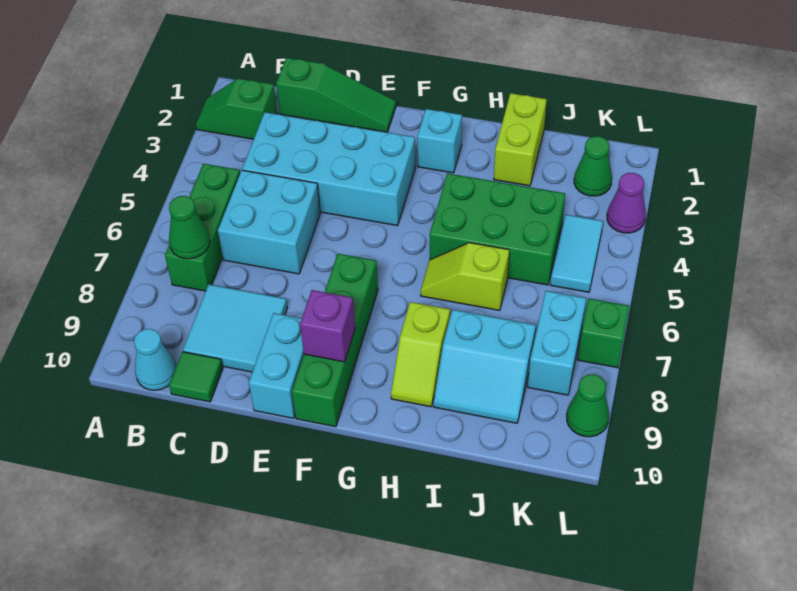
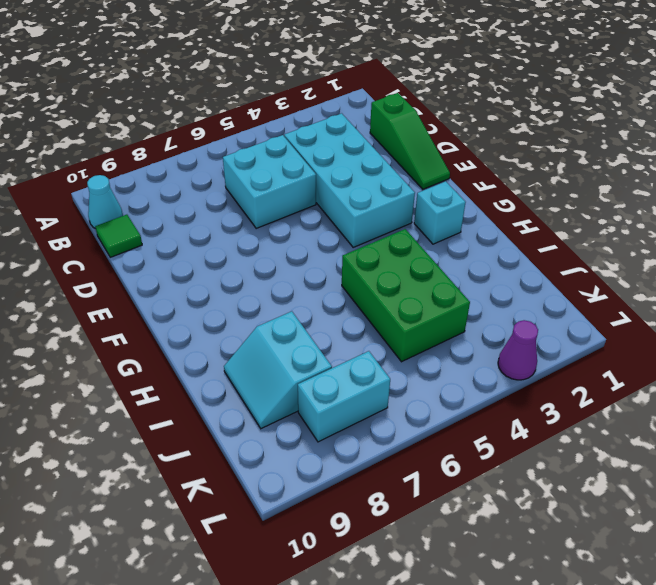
none -> green slope A2:B2 level 1 top B
none -> green brick B5:B7 level 1
none -> cyan tile C8:D9 level 1

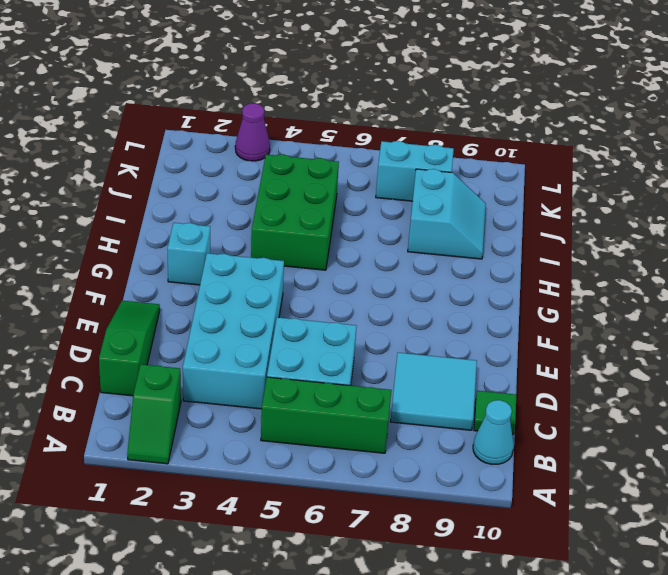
none -> cyan brick E9:E10 level 1
none -> green brick F7:F10 level 1
none -> lime slope H6:I6 level 1 top I

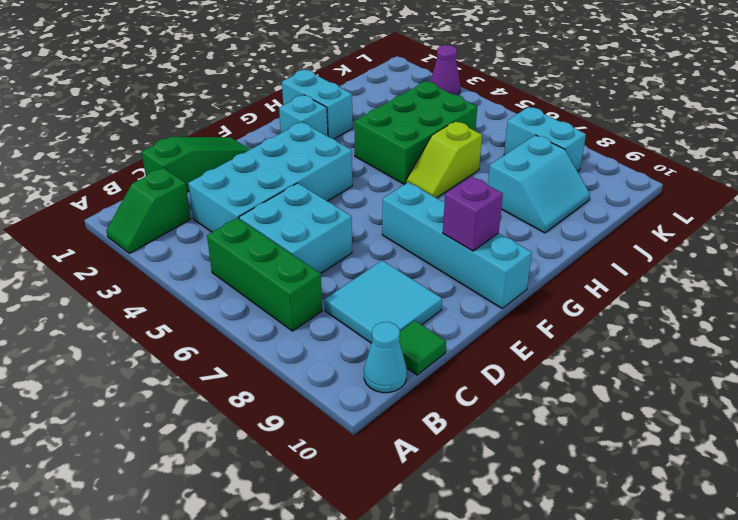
cyan brick F7:F10 level 1 -> green brick F7:F10 level 1
cyan brick H1:H2 level 1 -> cyan brick E9:E10 level 1
none -> lime slope H8:H9 level 1 top 8
none -> lime brick I1:I2 level 1
none -> green cone K2 level 1

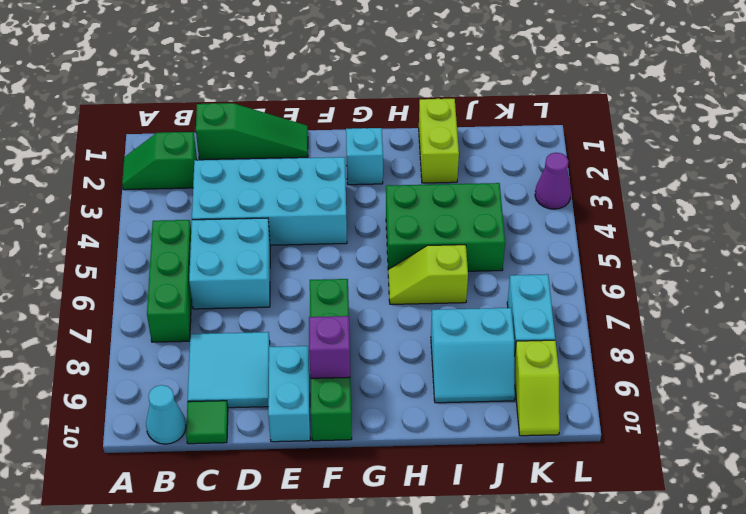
lime slope K9:K10 level 1 top 9 -> lime slope H8:H9 level 1 top 8
none -> green cone K2 level 1
none -> cyan tile K4:K5 level 1
none -> green brick L7 level 1

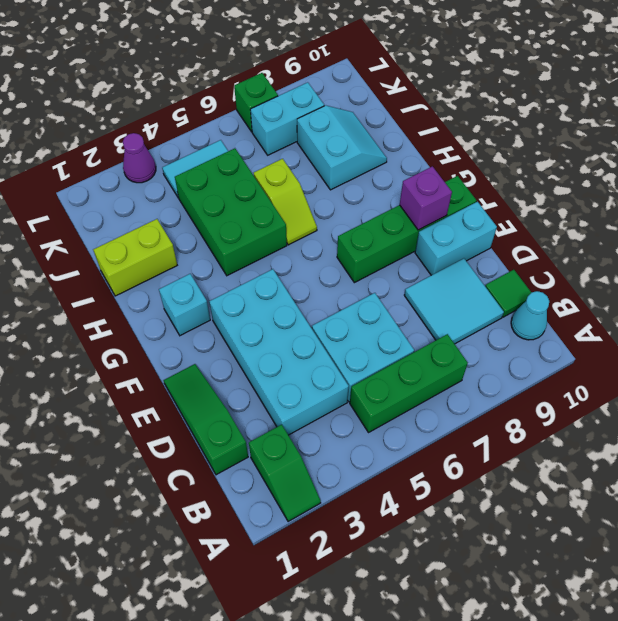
none -> lime slope H8:H9 level 1 top 8
none -> green cone K2 level 1
none -> green cone L9 level 1

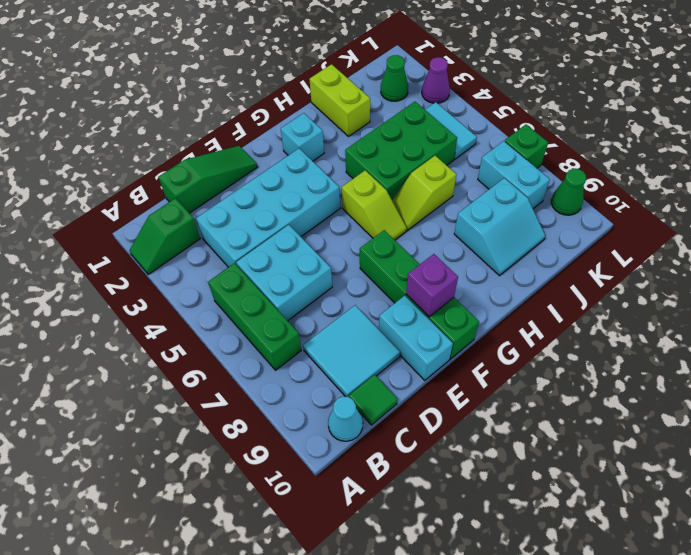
lime slope G5:G6 level 1 top 5 -> lime slope H8:H9 level 1 top 8
none -> green cone B7 level 2

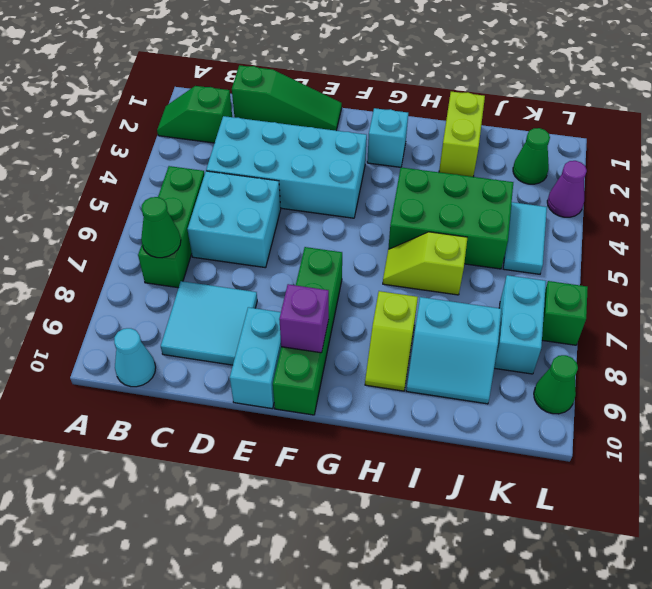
none -> green tile C10 level 1

